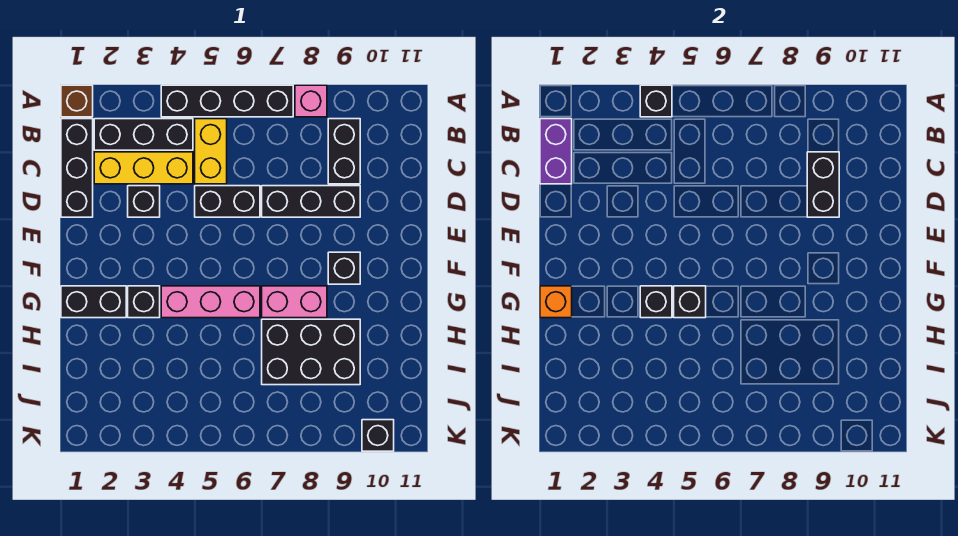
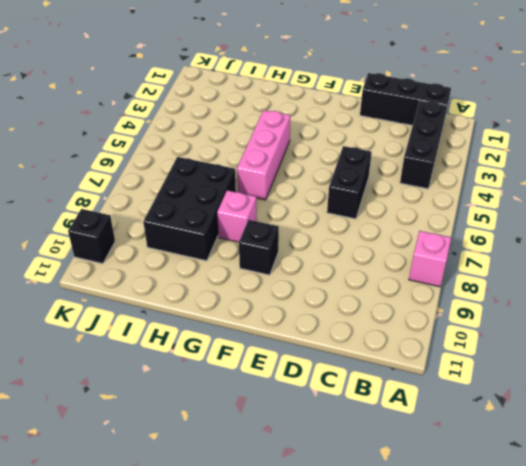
pink brick G8 level 1 -> pink brick G7:G8 level 1
none -> brown brick A1 level 1
none -> black brick A4:A7 level 1
none -> yellow brick B5:C5 level 1

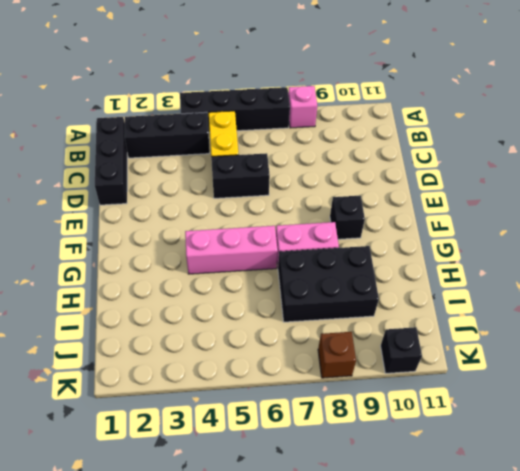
brown brick K8 level 1 -> brown brick A1 level 1
none -> black brick B9:C9 level 1
none -> yellow brick C2:C4 level 1
none -> black brick D3 level 1

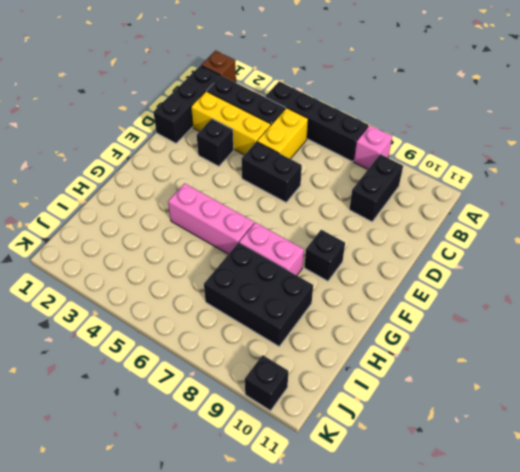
none -> black brick D7:D9 level 1
none -> black brick G1:G2 level 1
none -> black brick G3 level 1

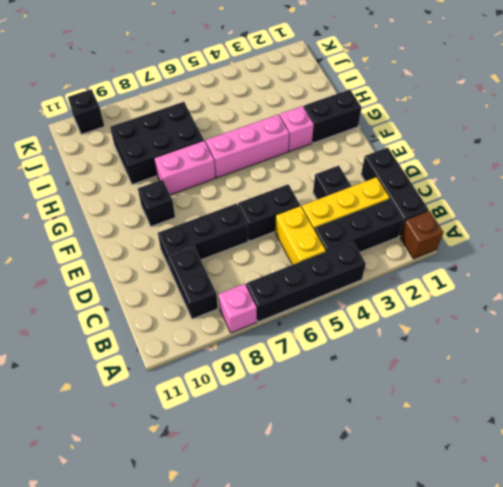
pink brick G3 level 1 -> black brick G3 level 1
none -> black brick A4 level 2
none -> purple brick B1:C1 level 2
none -> black brick C9:D9 level 2

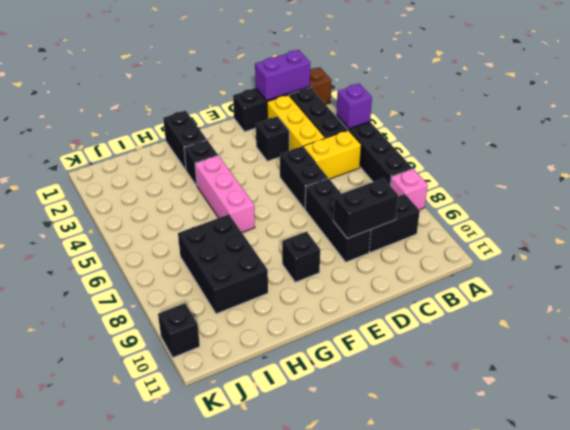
purple brick A4 level 2 -> black brick A4 level 2
none -> pink brick G7:G8 level 1
none -> orange brick G1 level 2
none -> black brick G4 level 2

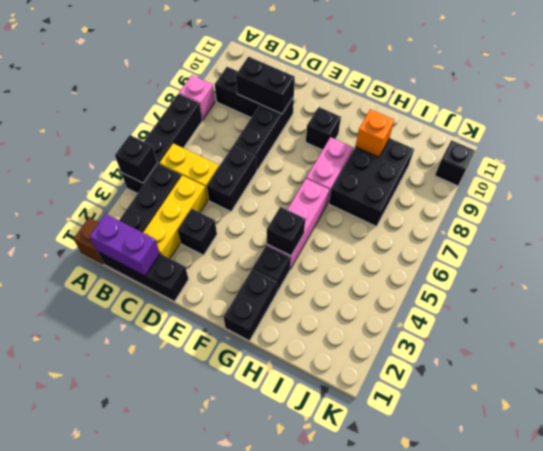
orange brick H9 level 2 -> orange brick G1 level 2
none -> black brick G5 level 2

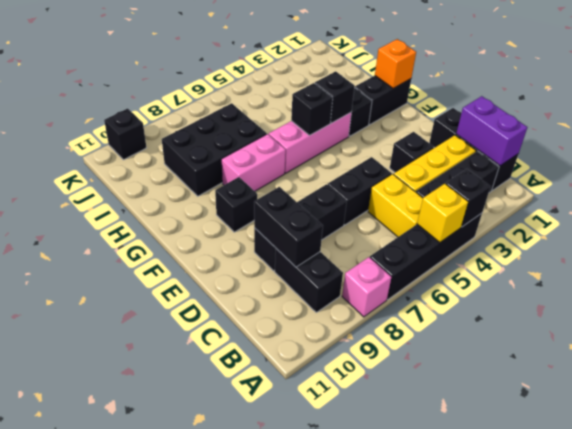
yellow brick A5 level 2 -> none
none -> brown brick A1 level 1

